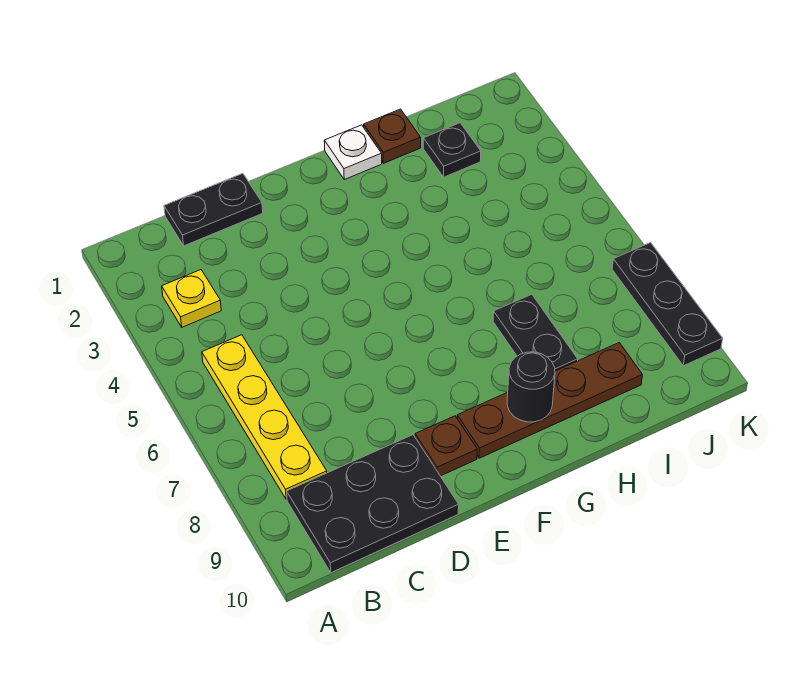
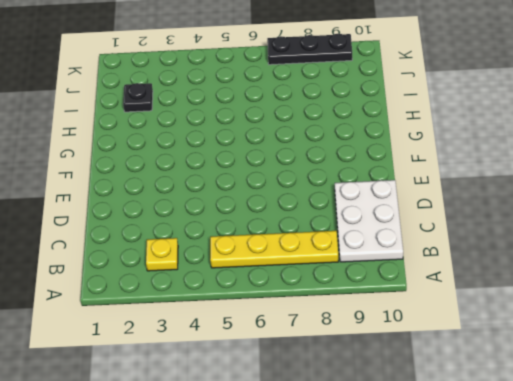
white plate B9:D10 level 1 -> black plate B9:D10 level 1
none -> black plate C1:D1 level 1
none -> brown plate E9 level 1
none -> brown plate F9:I9 level 1

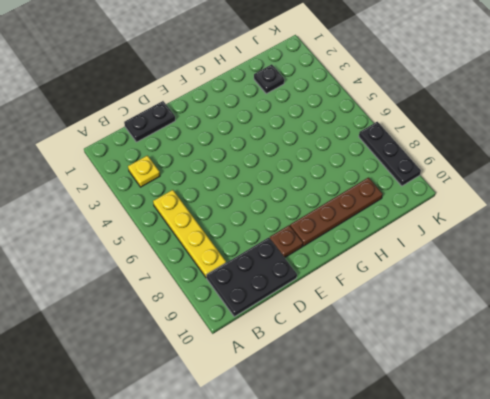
none -> white plate G1 level 1
none -> brown plate H1 level 1
none -> black plate H7:H8 level 1

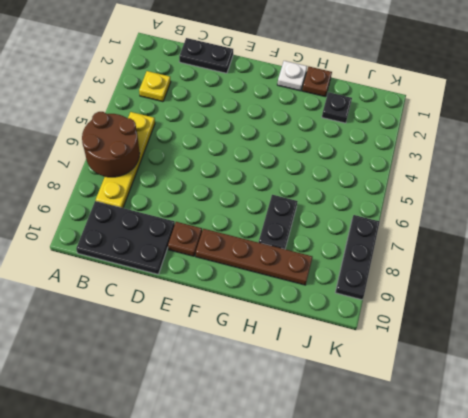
brown round brick A6:B7 level 2 -> none
none -> black round brick G9 level 2

